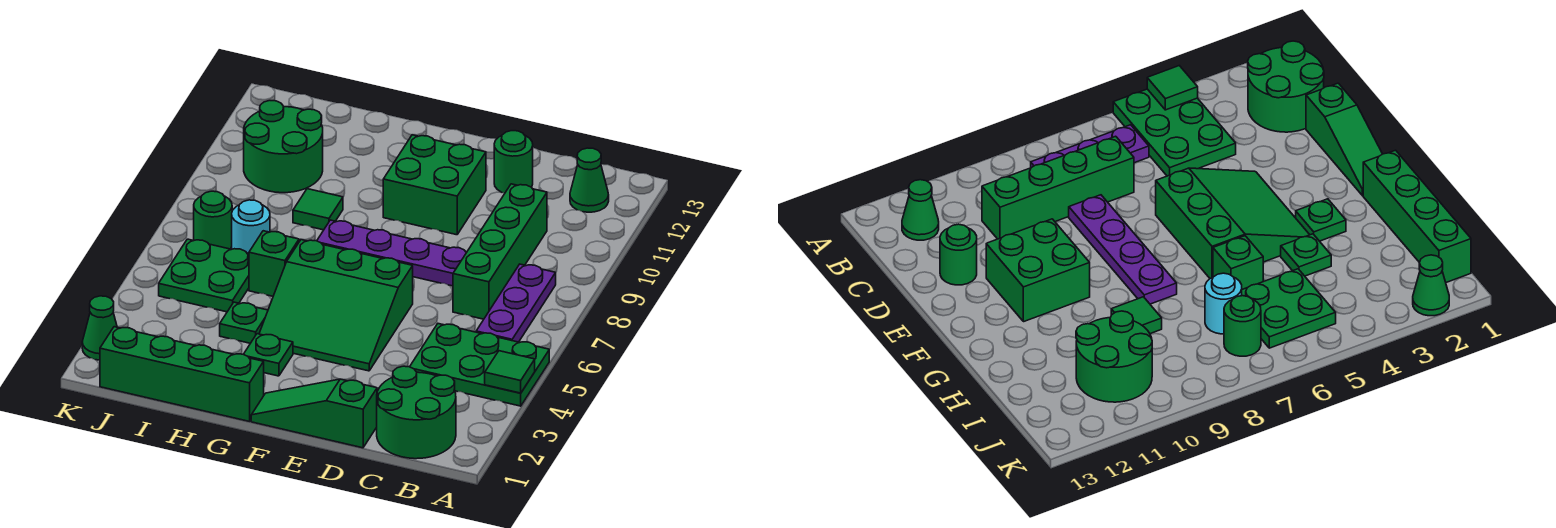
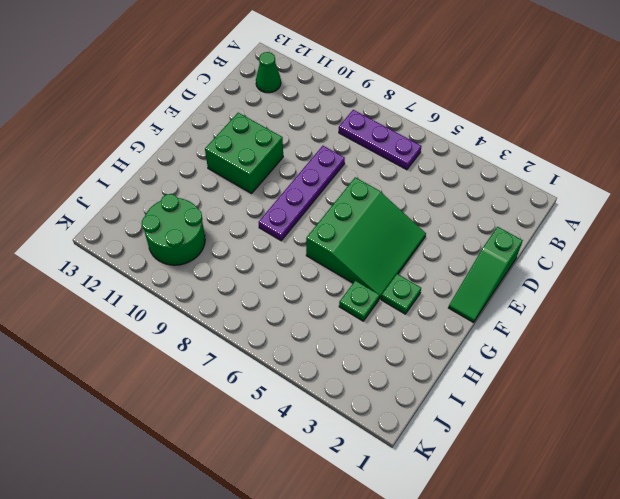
none -> green plate A4:C5 level 1
none -> green round brick B1:C2 level 1
none -> green brick C7:C10 level 1

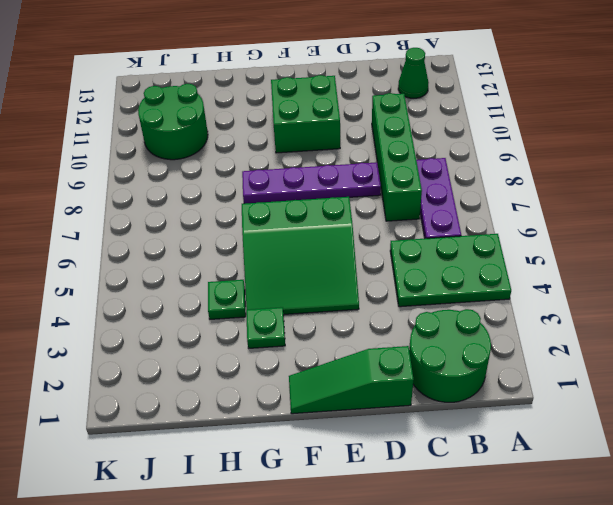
none -> green round brick D12 level 1
none -> green brick G1:J1 level 1
none -> green brick H6 level 1

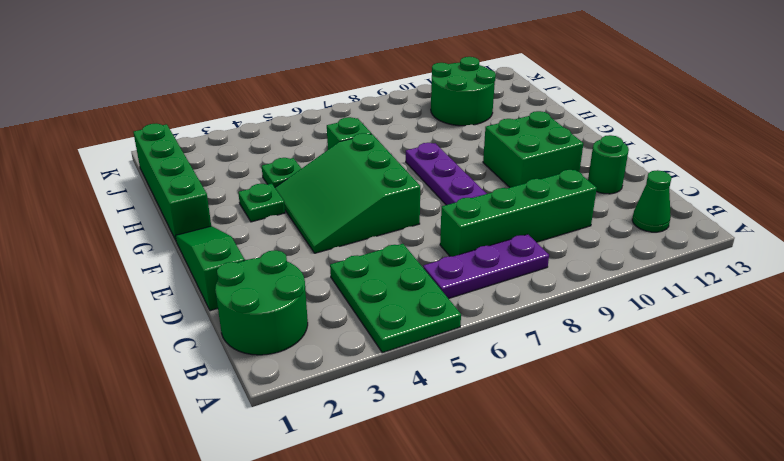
none -> green tile H9 level 1
none -> green plate I5:J6 level 1
none -> cyan round brick I7 level 1

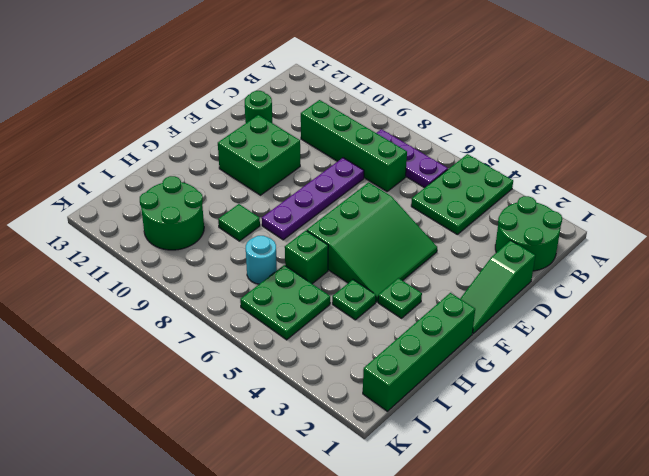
none -> green cone B12 level 1
none -> green round brick J7 level 1
none -> green cone K2 level 1

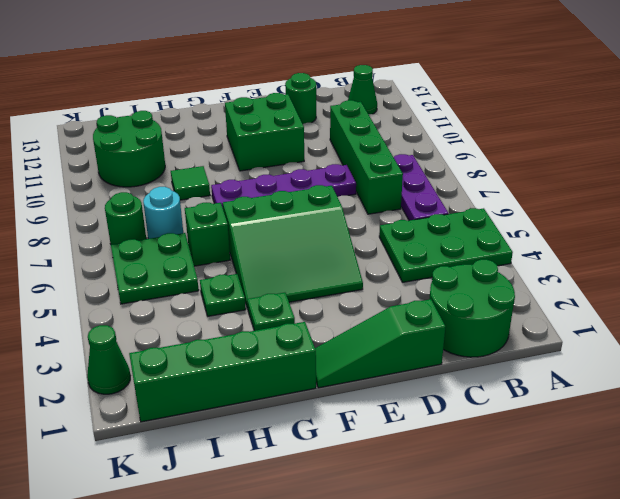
none -> green tile A4 level 2

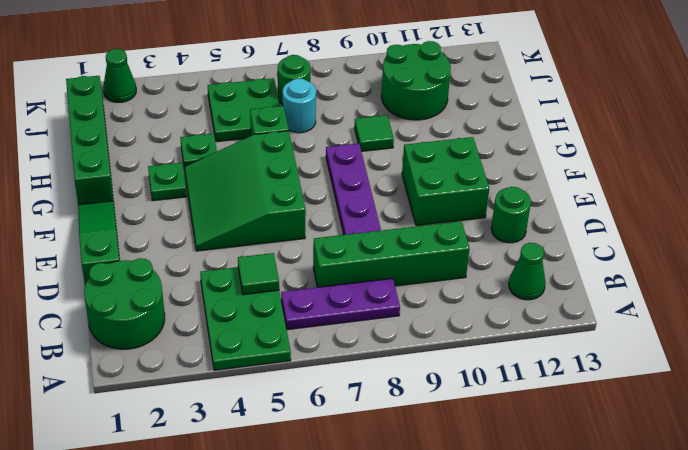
green tile C5 level 2 -> green tile A4 level 2

